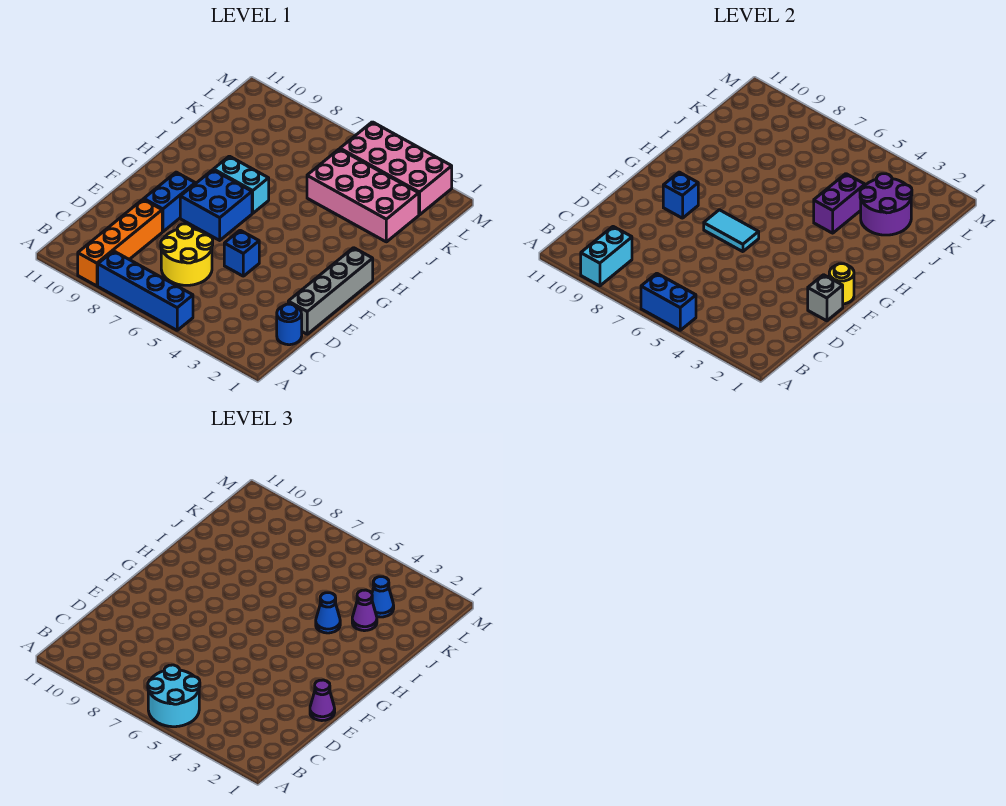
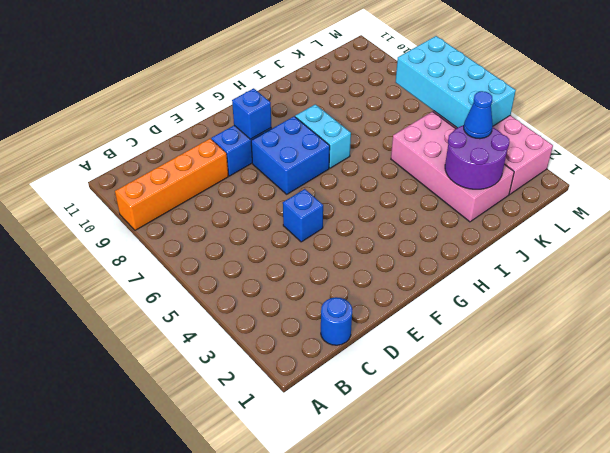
cyan brick L4:M7 level 2 -> none
none -> blue brick A5:A8 level 1
none -> yellow round brick C6:D7 level 1
none -> grey brick D1:G1 level 1

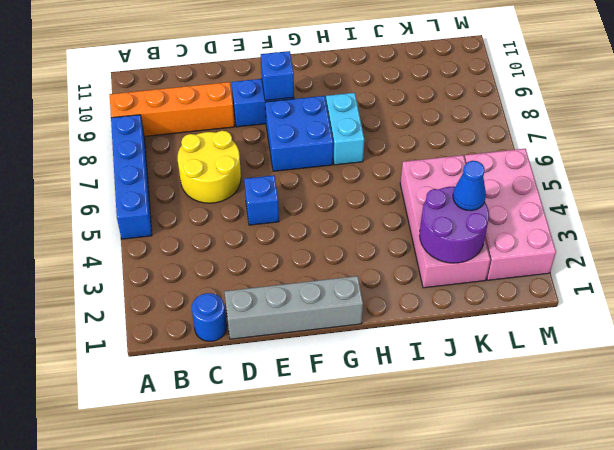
none -> blue brick A5:A6 level 2
none -> cyan brick A9:B9 level 2
none -> grey brick E1 level 2

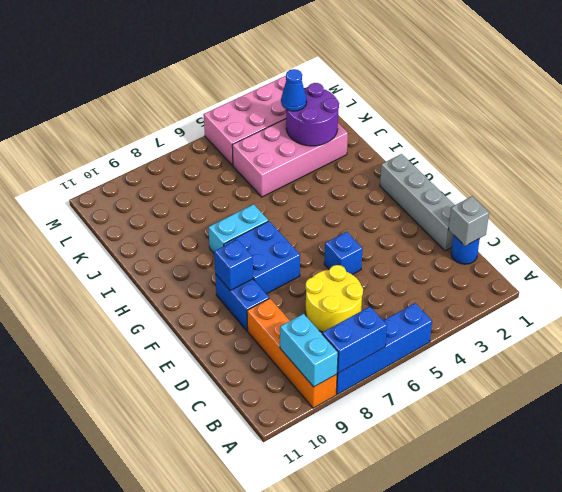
blue brick A7:A8 level 2 -> blue brick A5:A6 level 2
grey brick C1 level 2 -> grey brick E1 level 2
none -> yellow round brick F1 level 2
none -> cyan tile F6:F7 level 2
none -> purple brick I4:J4 level 2

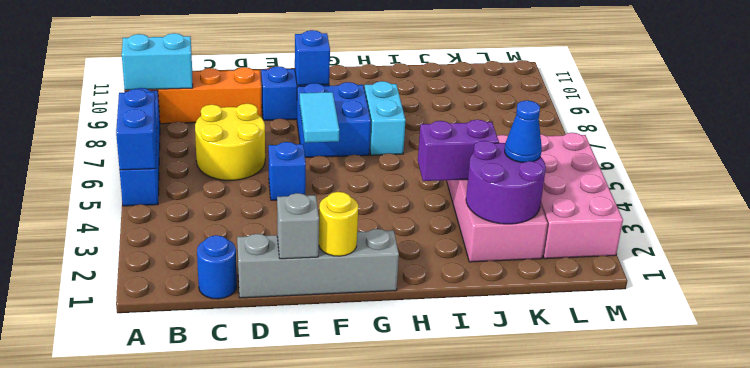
none -> cyan round brick A5:B6 level 3
none -> purple cone E1 level 3
none -> blue cone I4 level 3

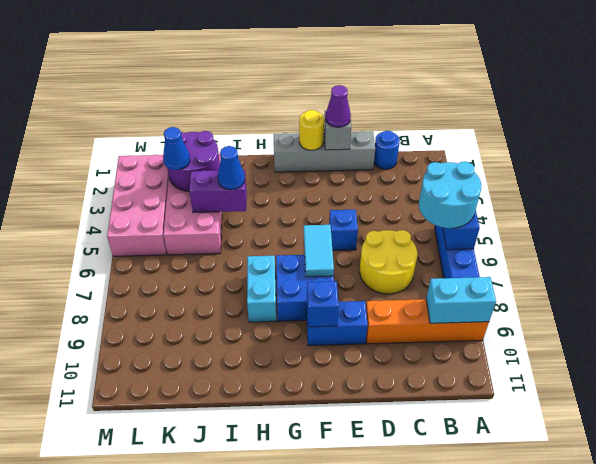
none -> purple cone J3 level 3

